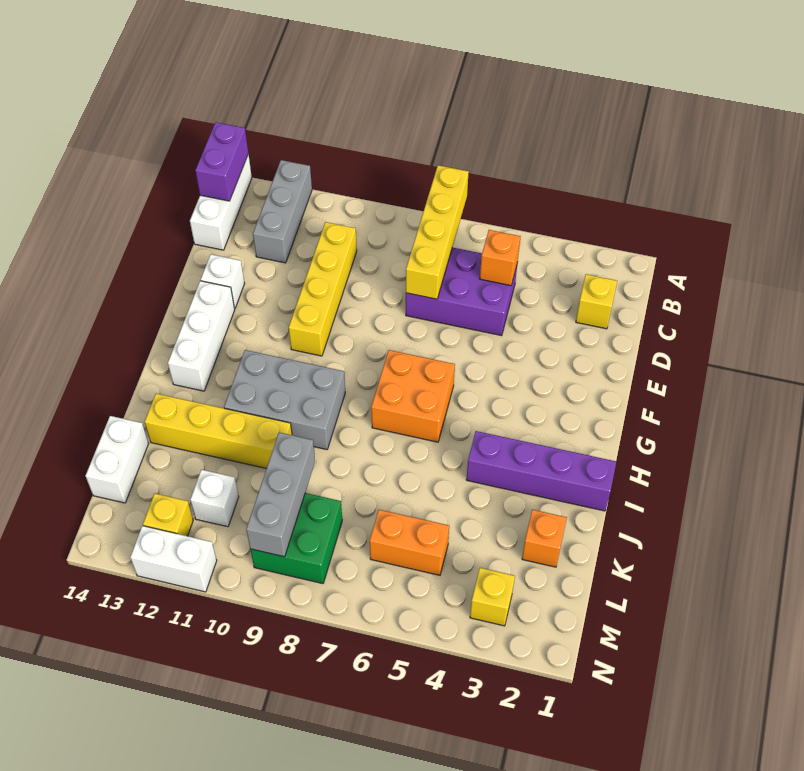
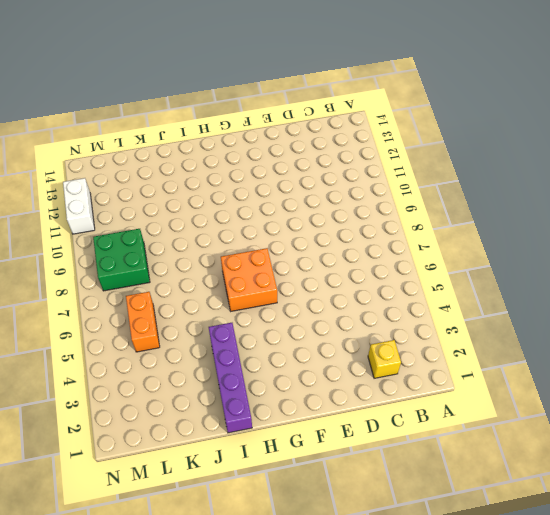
none -> grey brick A12:C12 level 1
none -> white brick A14:C14 level 1
none -> purple brick C5:D7 level 1

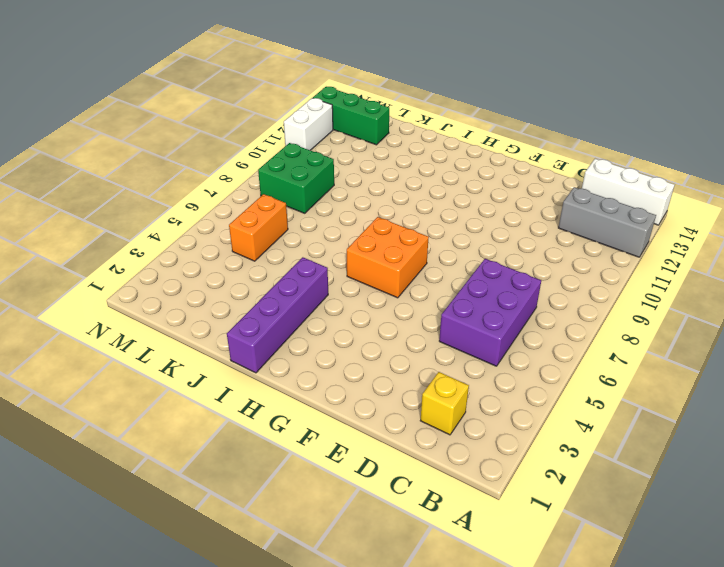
green brick L13:N13 level 1 -> none
none -> yellow brick C10:F10 level 1
none -> white brick E13 level 1
none -> white brick F13:H13 level 1

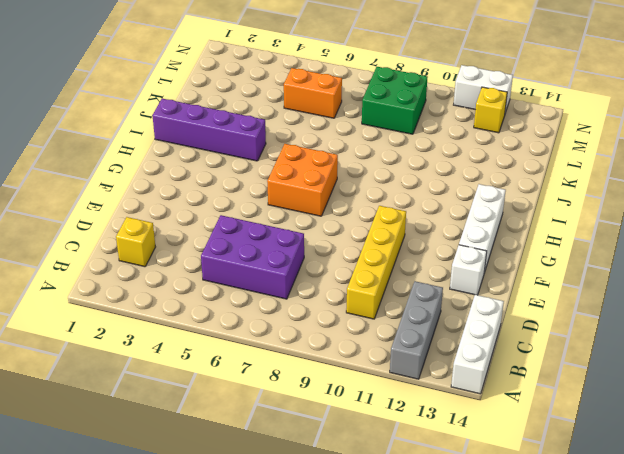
none -> grey brick H9:I11 level 1
none -> yellow brick J10:J13 level 1
none -> orange brick K2 level 1

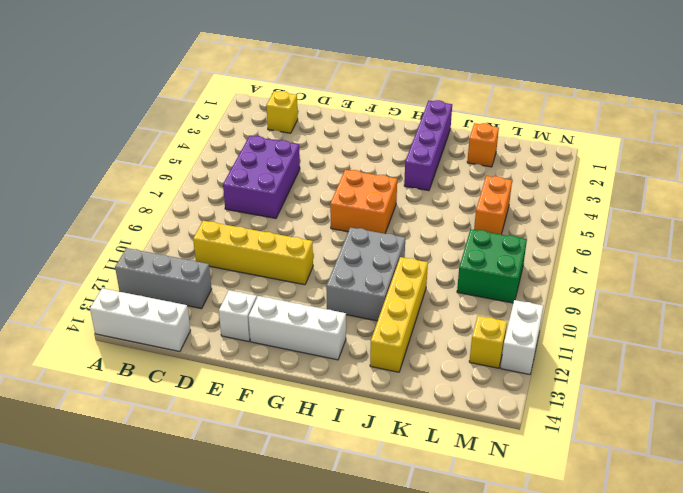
none -> white brick K14:L14 level 1
none -> white brick L11 level 1
none -> yellow brick M3 level 1

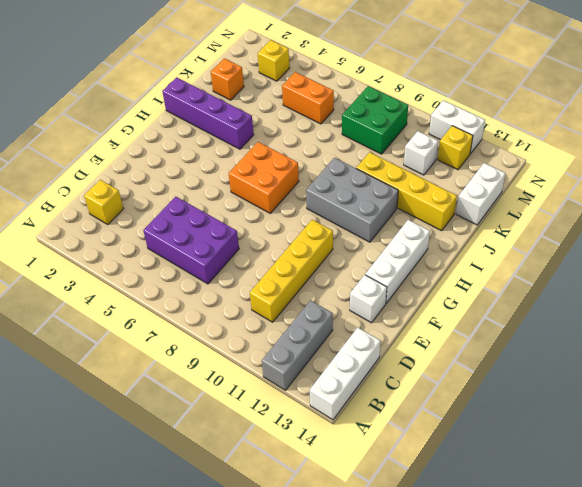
none -> yellow brick A7:D7 level 2
none -> purple brick A14:B14 level 2
none -> orange brick C5 level 2

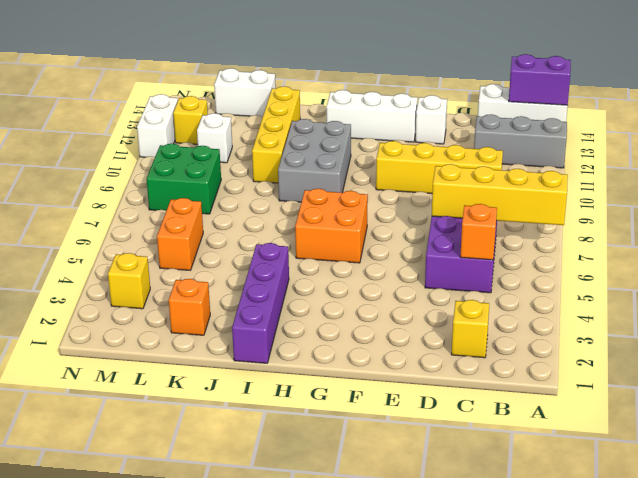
none -> grey brick K9:M9 level 2

